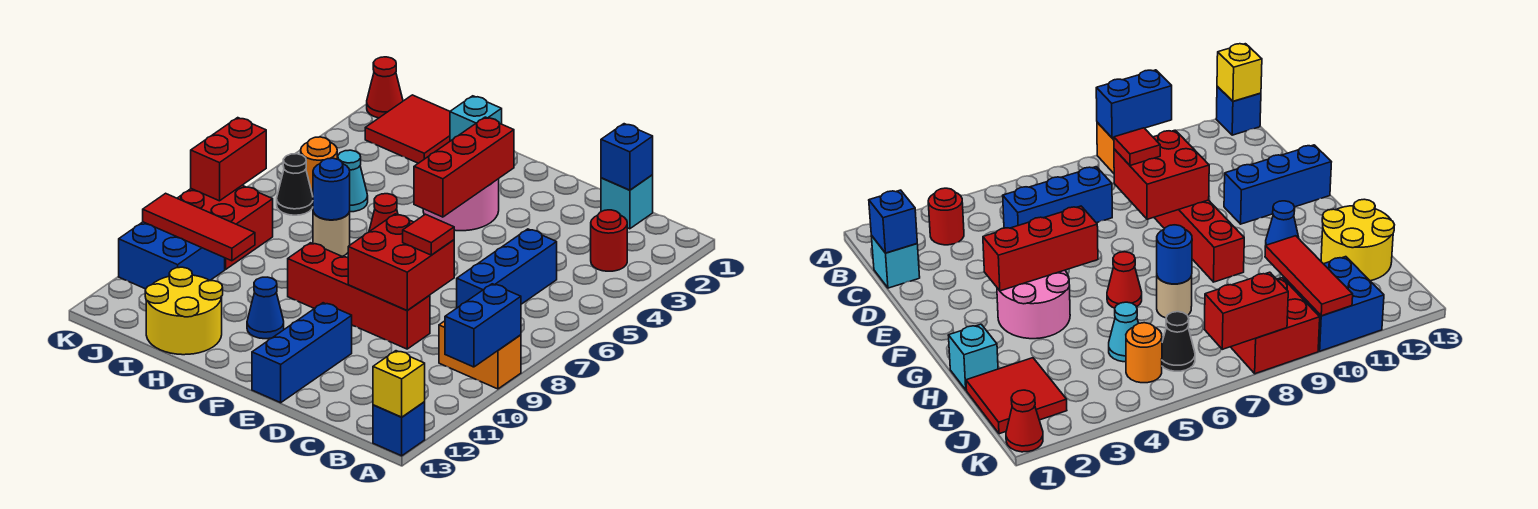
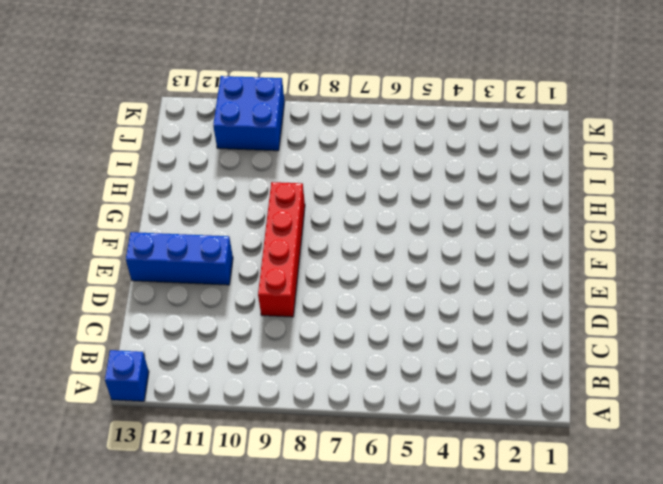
none -> orange brick A9:B9 level 1
none -> red round brick B3 level 1
none -> cyan brick C1 level 1

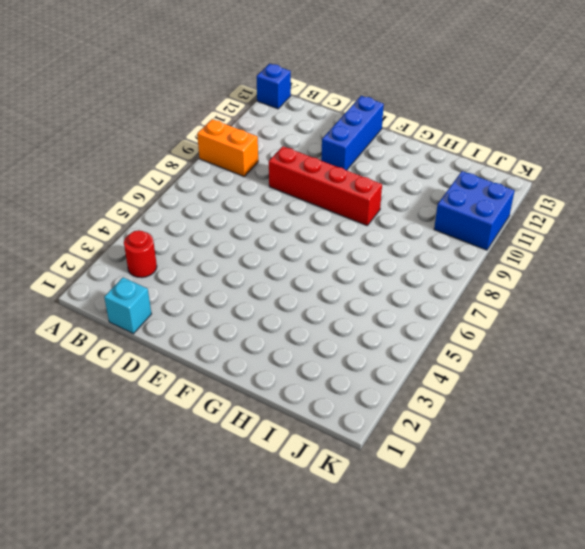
none -> blue brick C5:C7 level 1
none -> pink round brick F3:G4 level 1
none -> red cone G6 level 1

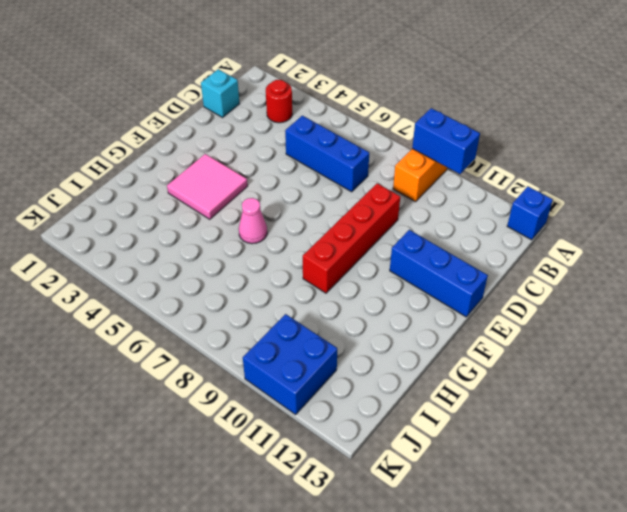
pink tile F3:G4 level 1 -> pink round brick F3:G4 level 1
pink cone G6 level 1 -> red cone G6 level 1
none -> blue cone G11 level 1
none -> cyan brick H1 level 1
none -> tan round brick H7 level 1

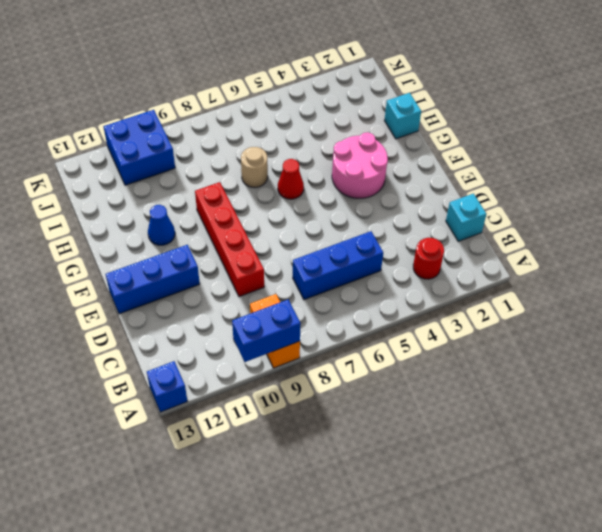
none -> yellow round brick H12:I13 level 1
none -> red tile I1:J2 level 1
none -> cyan cone I5 level 1

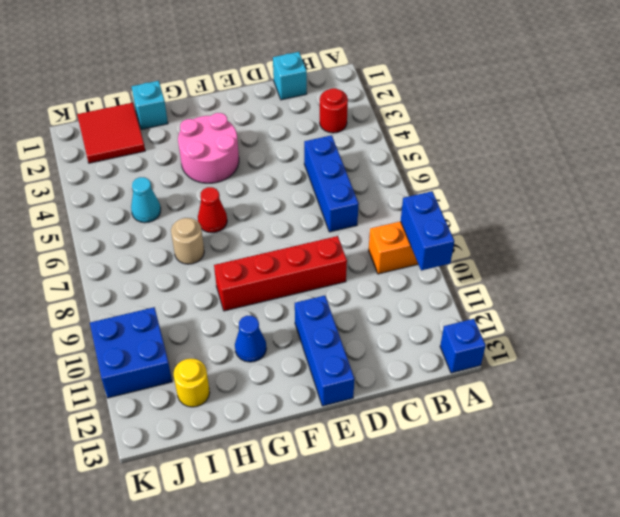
yellow round brick I12 level 1 -> yellow round brick H12:I13 level 1
none -> orange round brick J5 level 1
none -> black cone J6 level 1
none -> red brick J8:K9 level 1

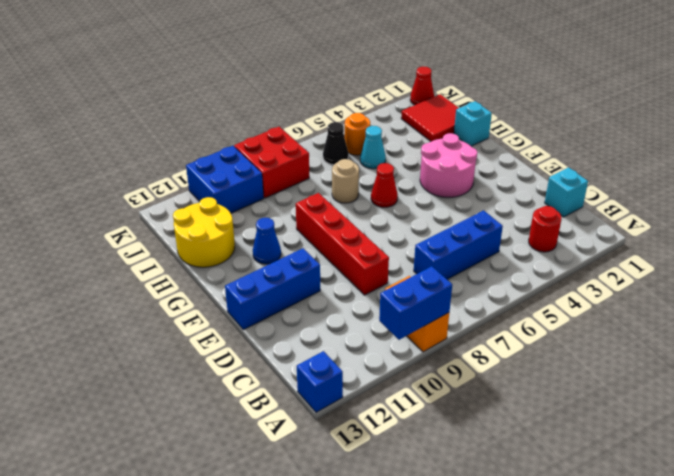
none -> yellow brick A13 level 2
none -> blue brick C1 level 2
none -> red brick D8:E9 level 2

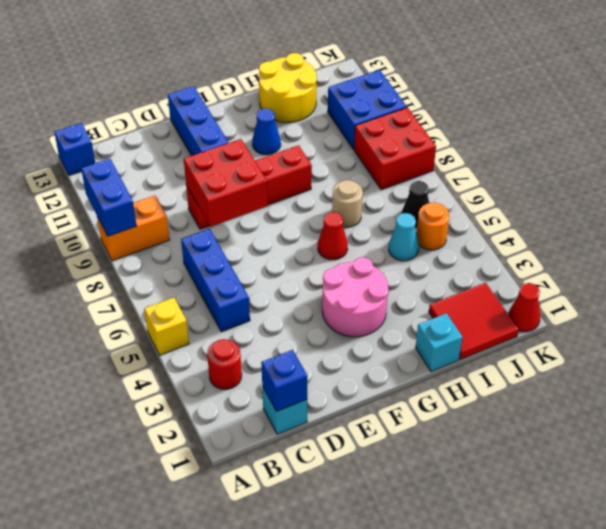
yellow brick A5 level 1 -> yellow brick A13 level 2
none -> red brick F3:F5 level 2
none -> blue round brick H7 level 2
none -> red tile I10:K10 level 2

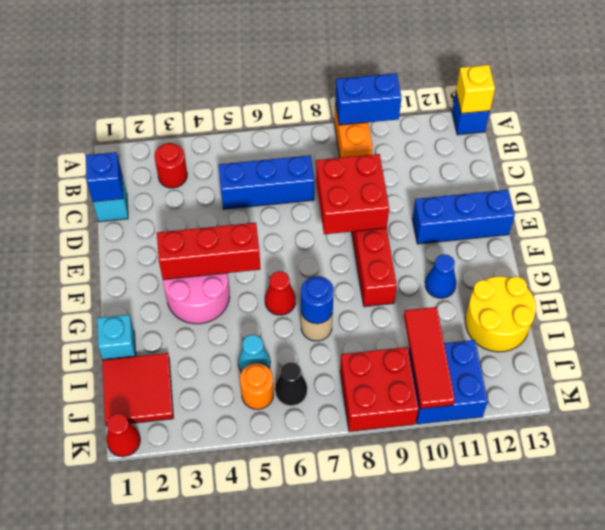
none -> red brick K7:K8 level 2
none -> red tile D8 level 3

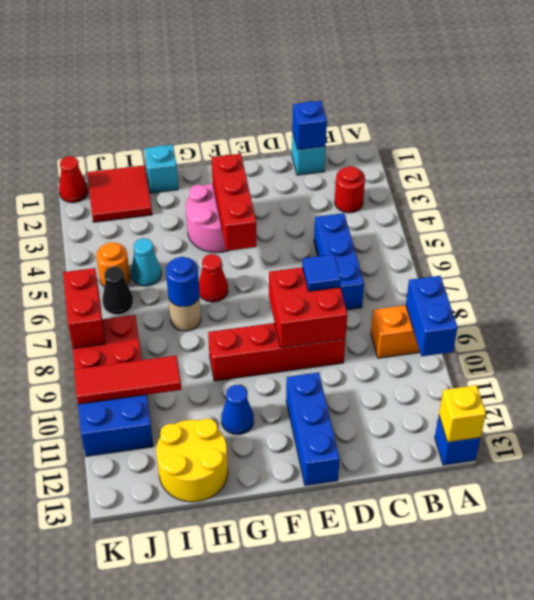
blue tile D8 level 3 -> red tile D8 level 3

